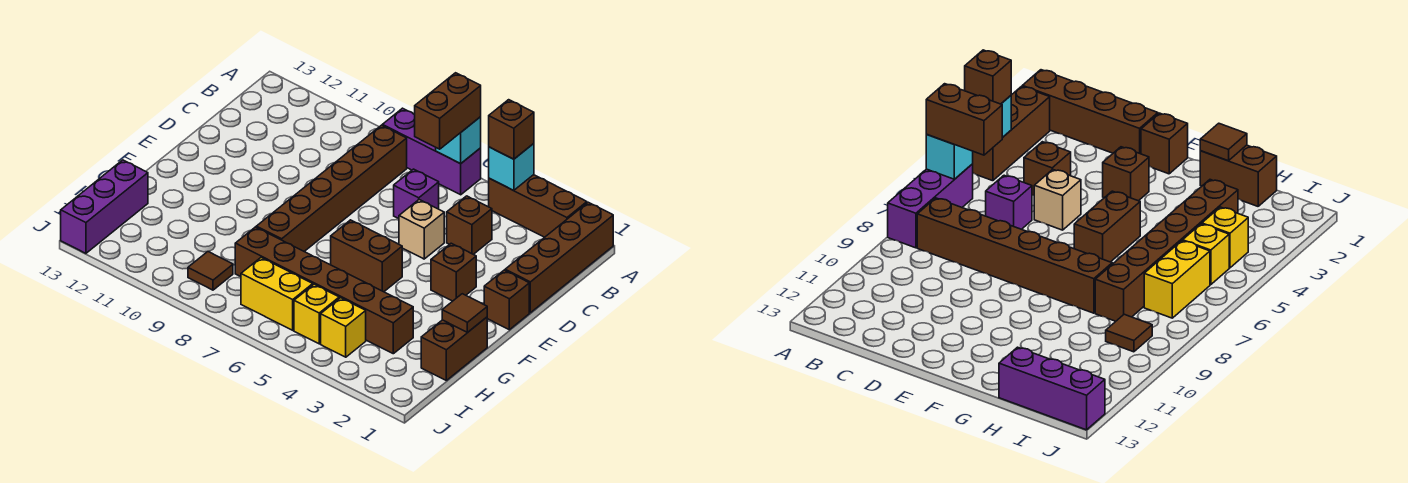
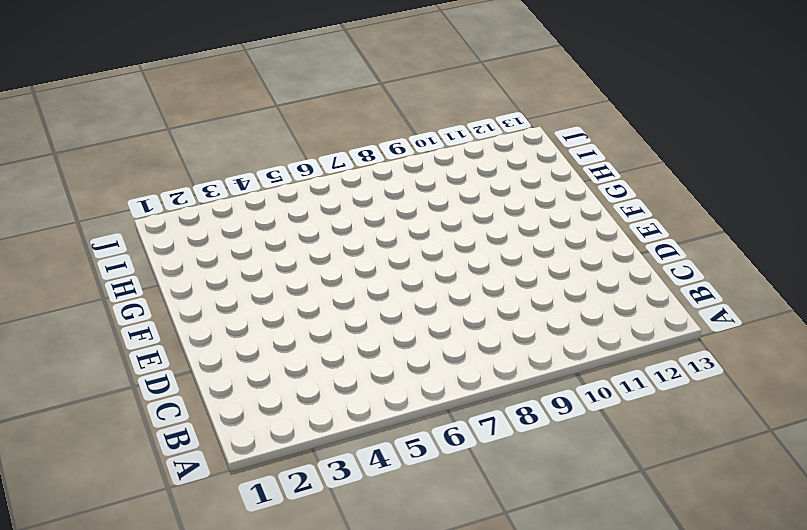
none -> brown brick A1:D1 level 1
none -> brown brick A2:A4 level 1
none -> purple brick A6:A8 level 1

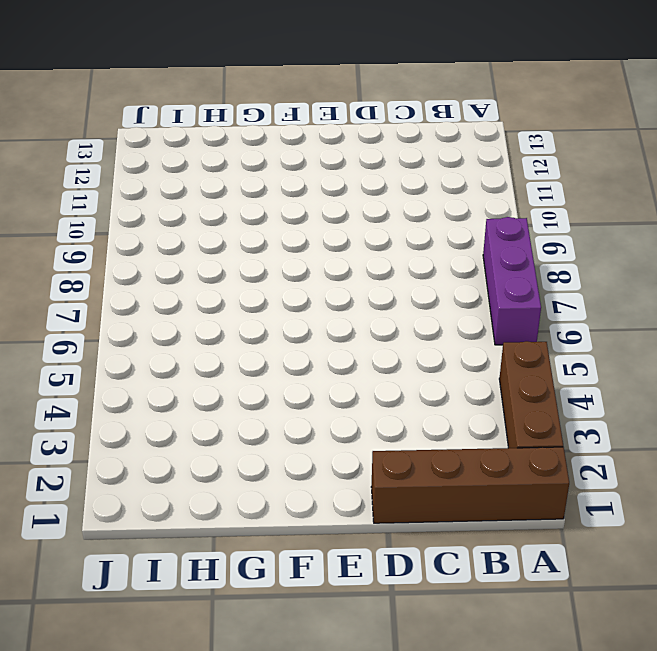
none -> brown brick B8:G8 level 1
none -> brown brick C4 level 1
none -> purple brick C6 level 1

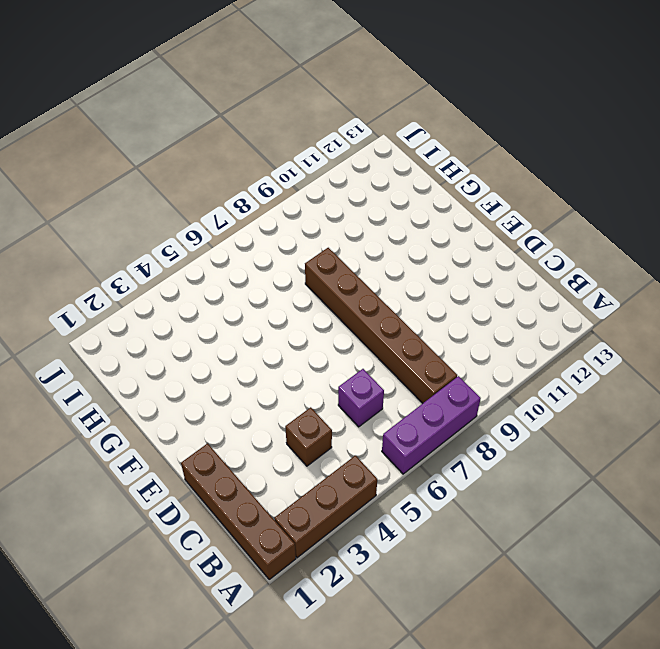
none -> tan brick D5 level 1
none -> brown brick E1 level 1
none -> brown brick E3 level 1

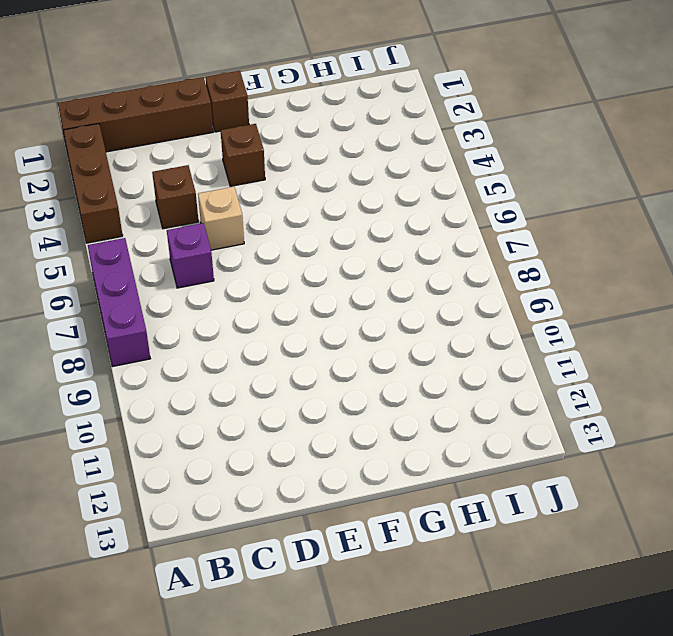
none -> brown brick B8:G8 level 1
none -> brown brick F5:F6 level 1
none -> brown brick G1:H1 level 1

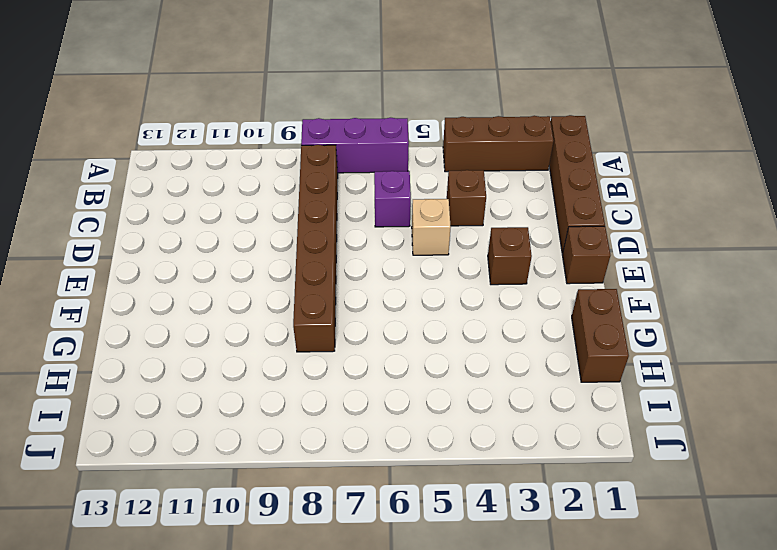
none -> brown brick F5:F6 level 1
none -> brown brick H3:H8 level 1
none -> purple brick H13:J13 level 1

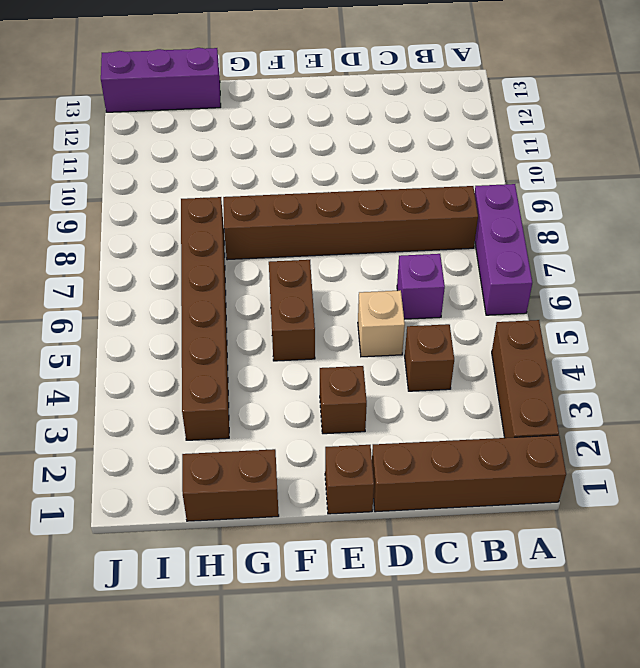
none -> yellow brick I4 level 1
none -> yellow brick I5 level 1
none -> yellow brick I6:I7 level 1

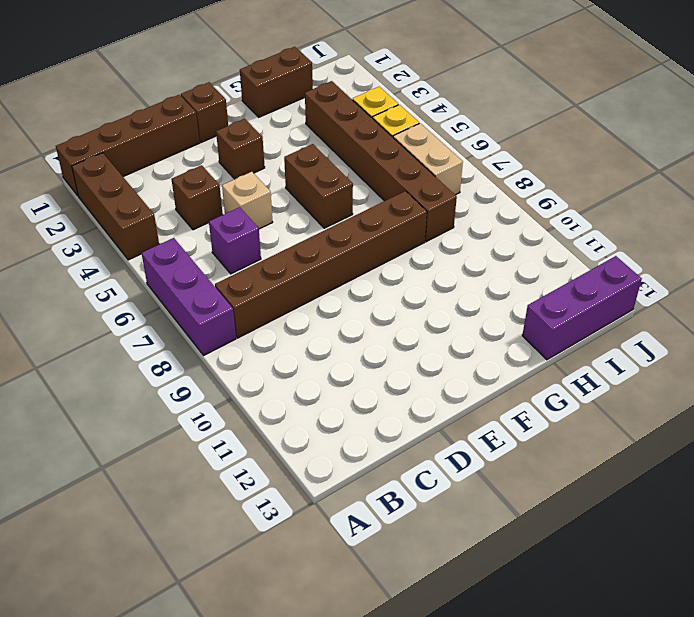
tan brick I6:I7 level 1 -> yellow brick I6:I7 level 1
none -> brown tile I9 level 1
none -> cyan brick A4 level 2
none -> cyan brick A6 level 2

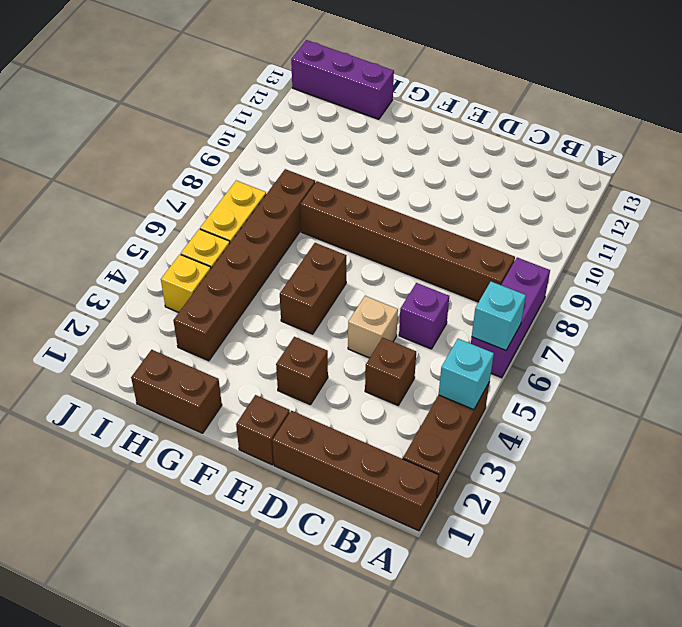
none -> brown tile I9 level 1
none -> brown tile G1 level 2
none -> brown brick A4 level 3

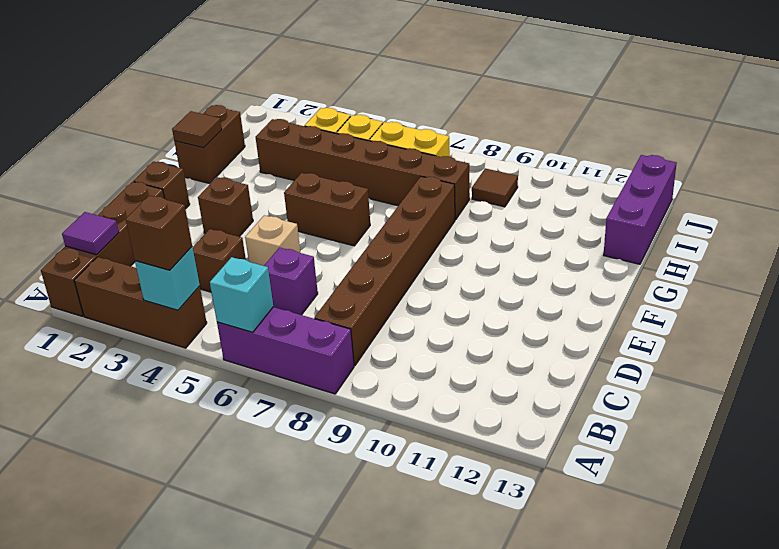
purple tile B1 level 2 -> none
none -> brown brick A6:B6 level 3

